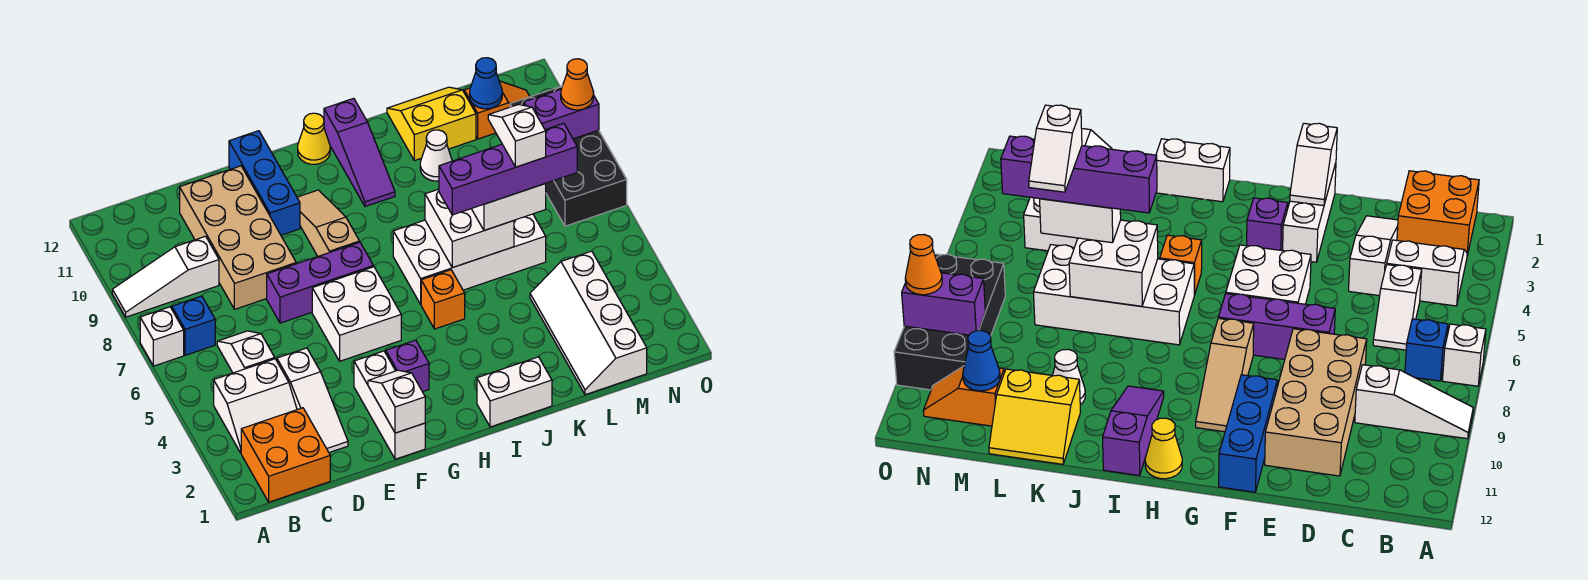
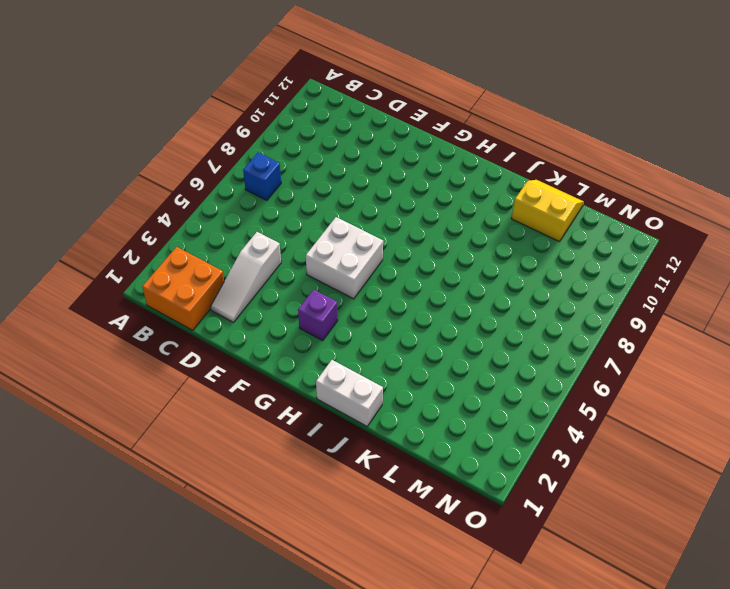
none -> white brick A7 level 1
none -> white slope A9:C9 level 1 top C
none -> white slope B3:C4 level 1 top 4
none -> white slope C5:C6 level 1 top 5

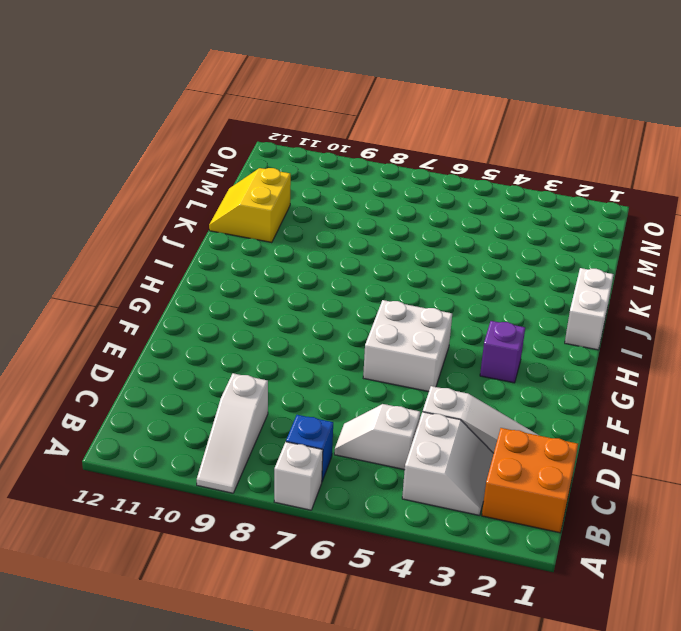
none -> tan brick D8:E11 level 1
none -> purple brick E7:G7 level 1
none -> white brick F1:F3 level 1
none -> blue brick F10:F12 level 1

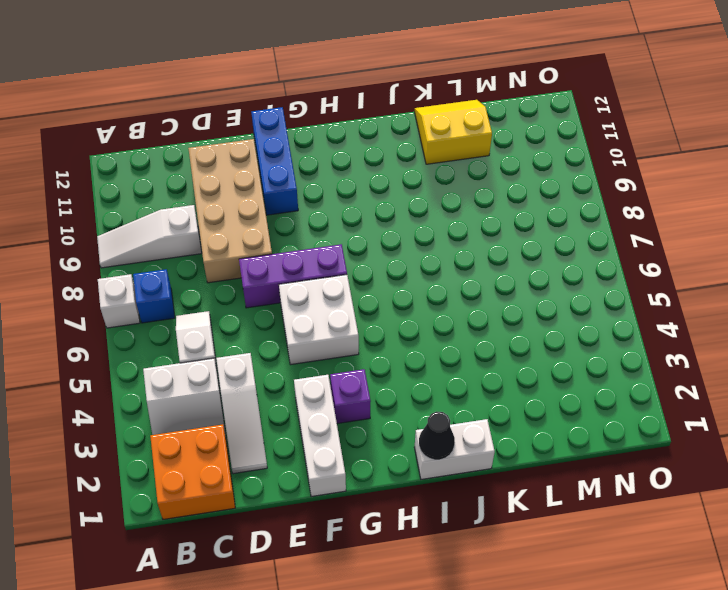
black cone I1 level 2 -> none
none -> tan slope G8:G10 level 1 top 8
none -> yellow cone H12 level 1
none -> orange brick I5 level 1
none -> white brick I6:L7 level 1

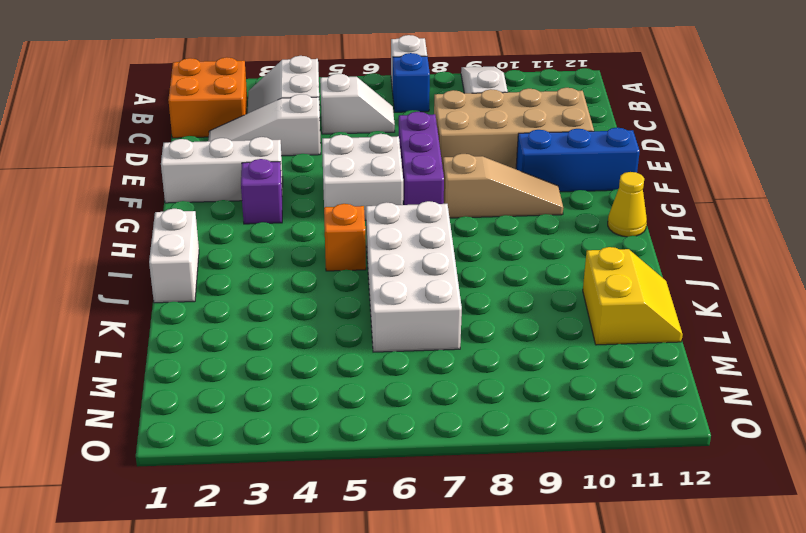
none -> purple slope I10:I12 level 1 top 12
none -> white cone K10 level 1
none -> white slope L1:M4 level 1 top M
none -> orange slope M11:N11 level 1 top M

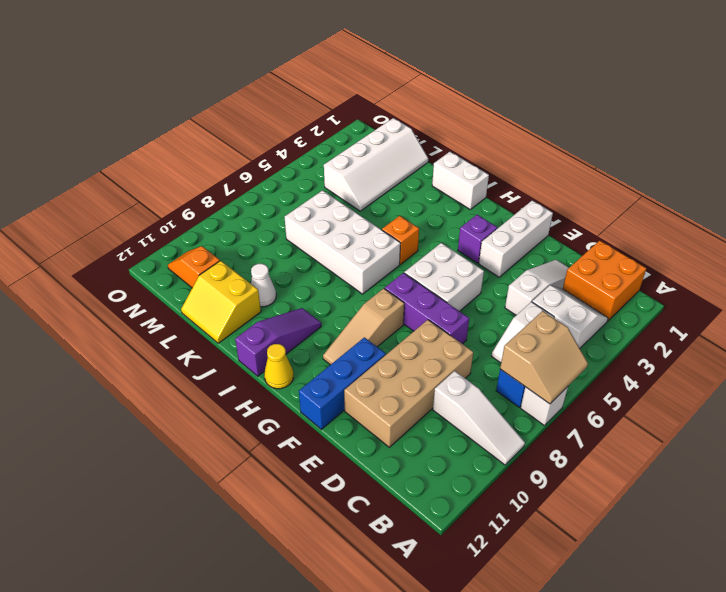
tan slope A6:B7 level 2 top B -> none
none -> black brick N7:O10 level 1
none -> white slope F1:F2 level 2 top 1
none -> white brick J6:K7 level 2
none -> blue cone M11 level 2

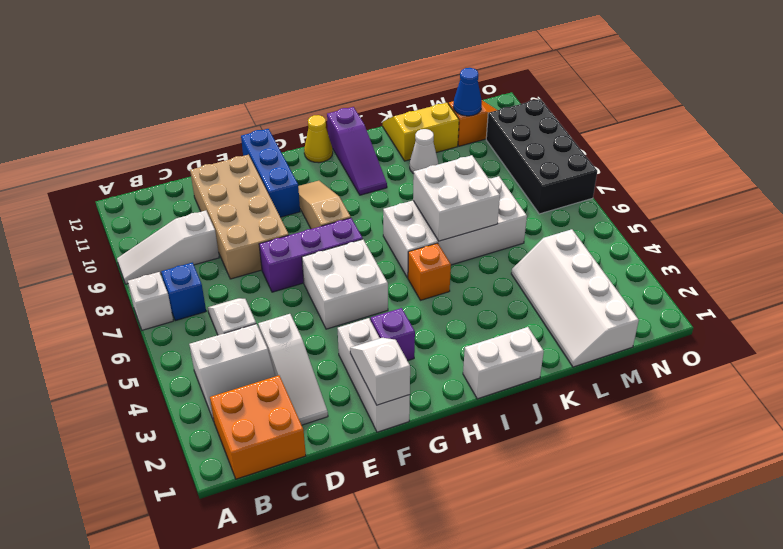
none -> purple brick N9:O9 level 2
none -> white brick K6:L6 level 3
none -> orange cone O9 level 3
none -> purple brick J6:M6 level 4

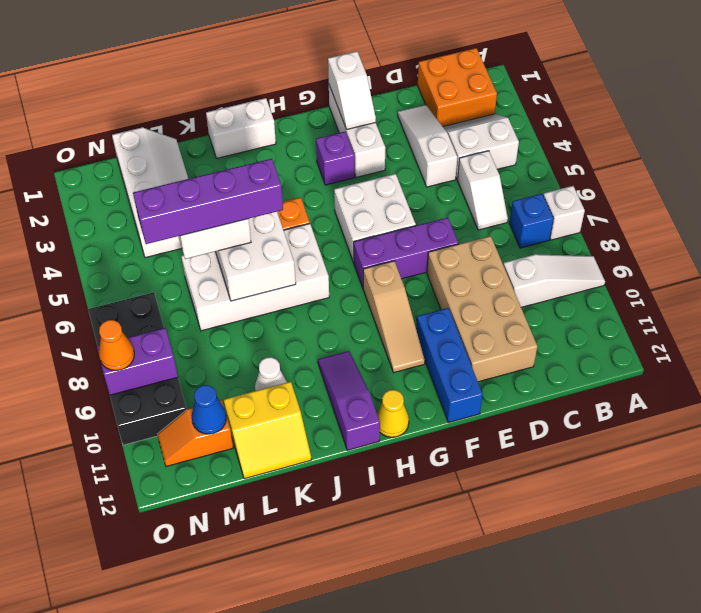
none -> white slope L6:L7 level 5 top 6

